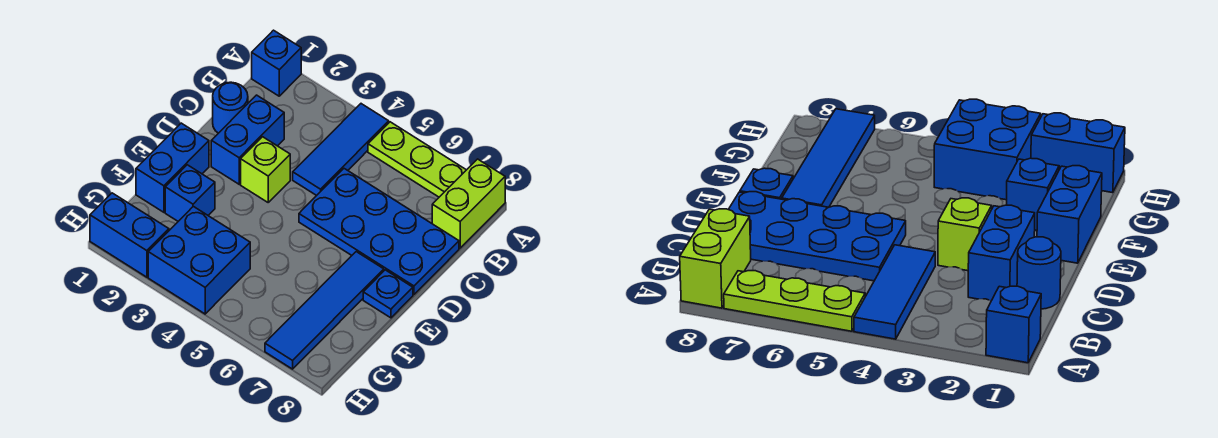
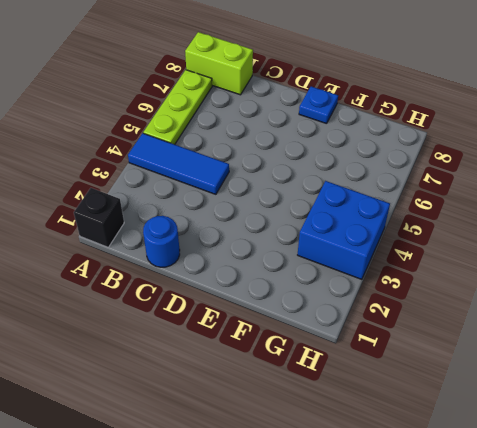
black brick A1 level 1 -> blue brick A1 level 1
none -> blue brick C2:D2 level 1
none -> blue plate C5:D8 level 1
none -> lime brick D3 level 1

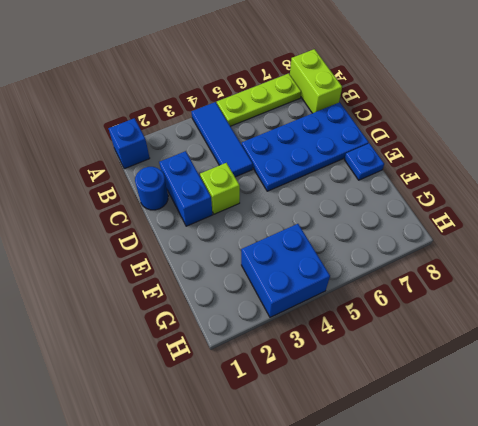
none -> blue brick E1:F1 level 1
none -> blue tile E7:H7 level 1
none -> blue brick F2 level 1

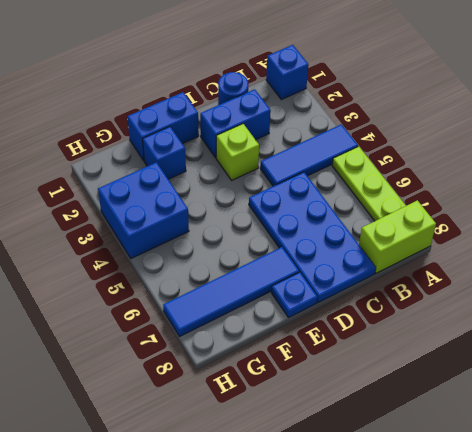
none -> blue brick H1:H2 level 1

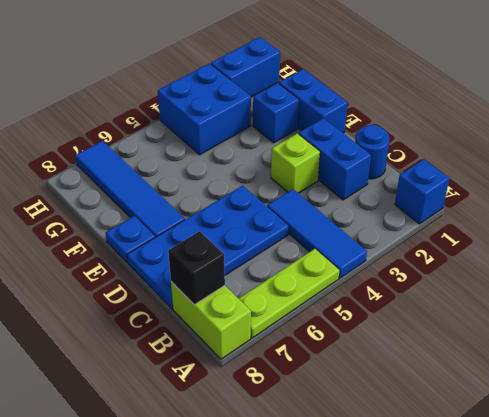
black brick B8 level 2 -> none

